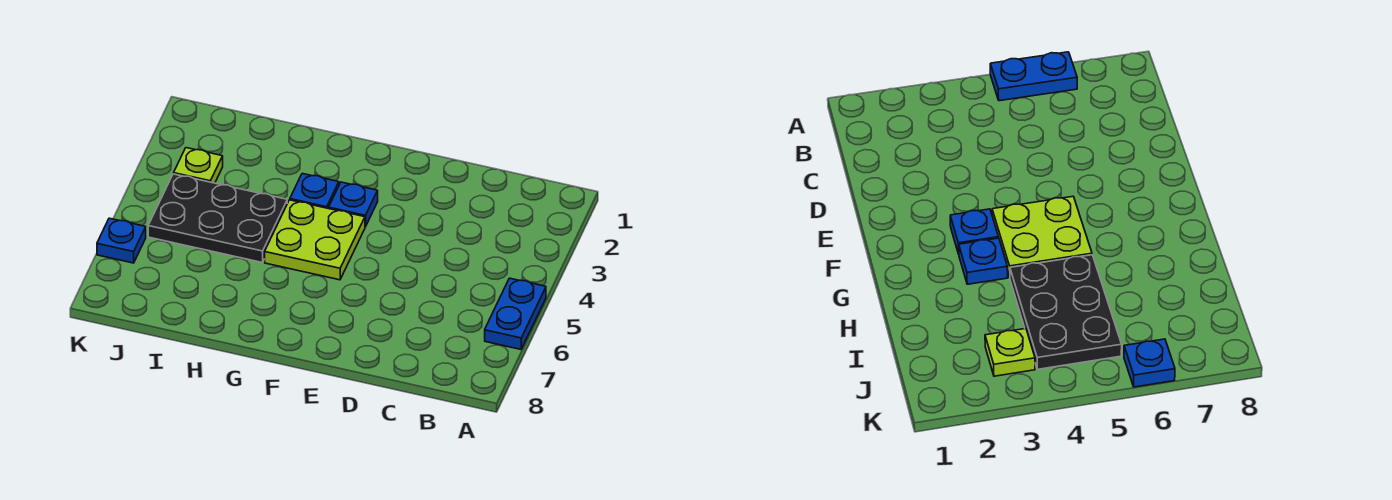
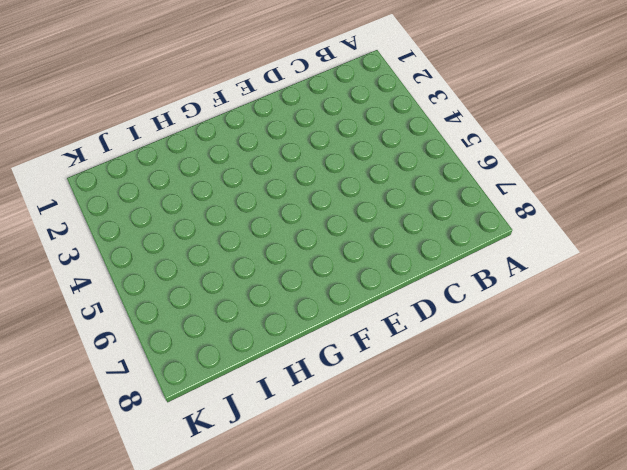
none -> blue plate A5:A6 level 1
none -> blue plate F3 level 1

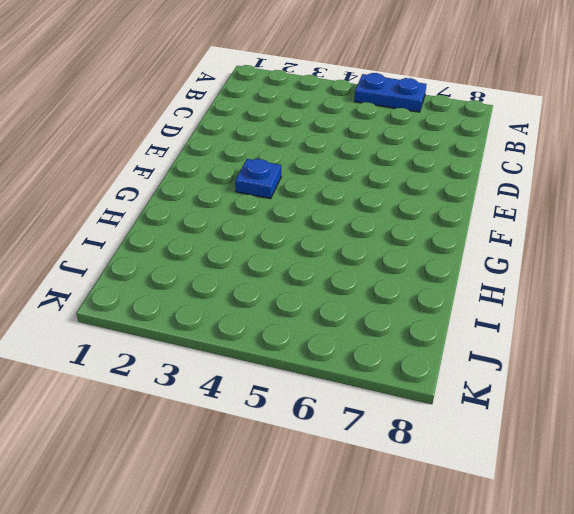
none -> lime plate F4:G5 level 1
none -> blue plate G3 level 1

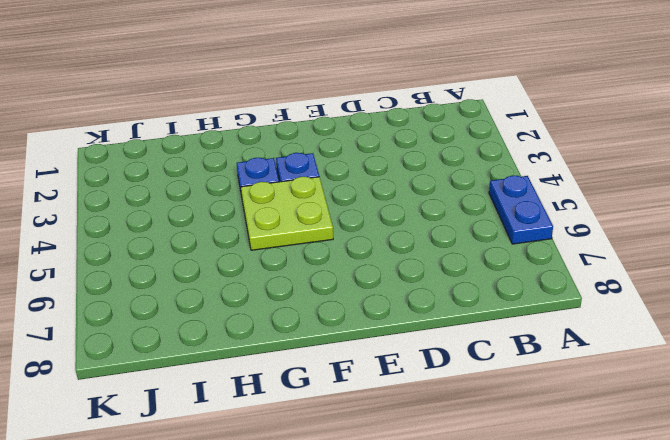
none -> black plate H4:J5 level 1
none -> lime plate J3 level 1

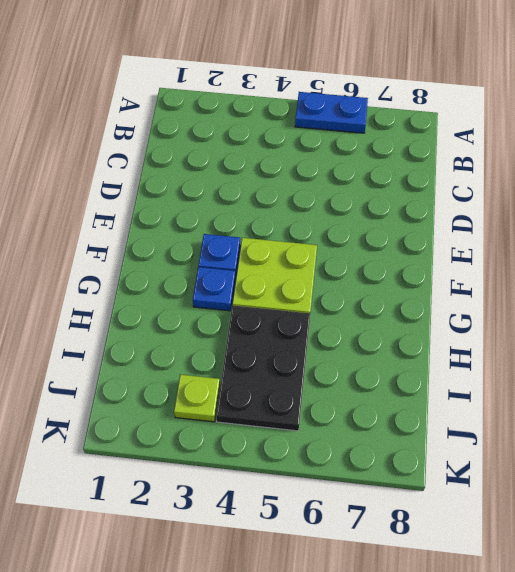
none -> blue plate K6 level 1

